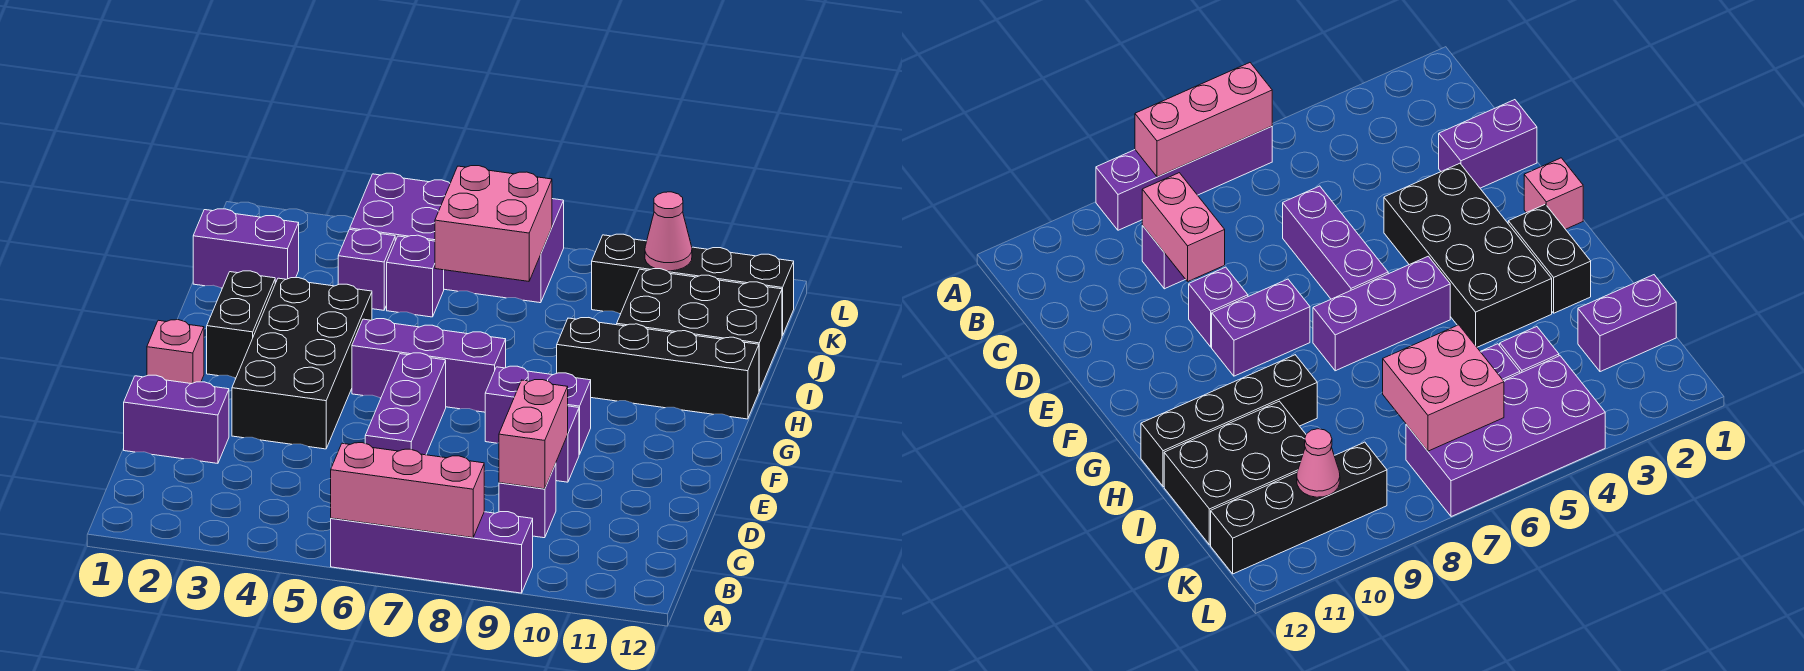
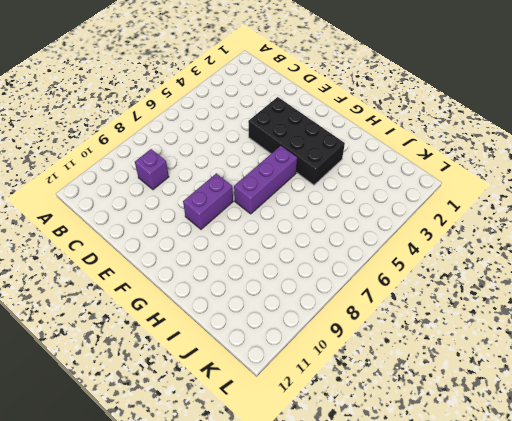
none -> purple brick A6:A9 level 1
none -> purple brick D1:D2 level 1
none -> purple brick D6:F6 level 1

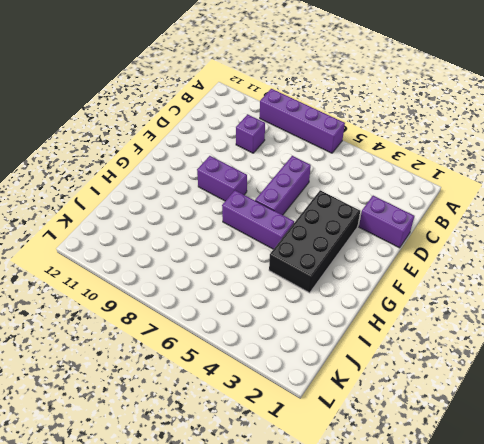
none -> purple brick E9 level 1
none -> pink brick F1 level 1
none -> black brick G2:H2 level 1

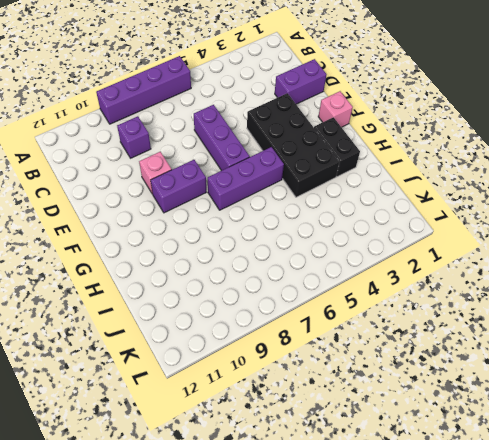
pink brick E9 level 1 -> purple brick E9 level 1
none -> black brick H9:H12 level 1
none -> black brick I10:J12 level 1
none -> purple brick J1:J2 level 1

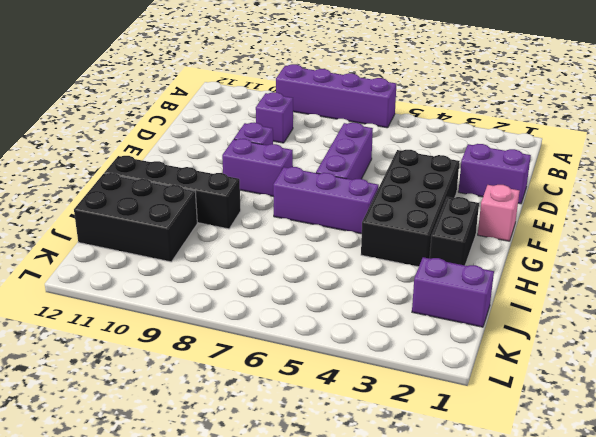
none -> purple brick J4 level 1
none -> purple brick J5 level 1
none -> purple brick K4:L7 level 1

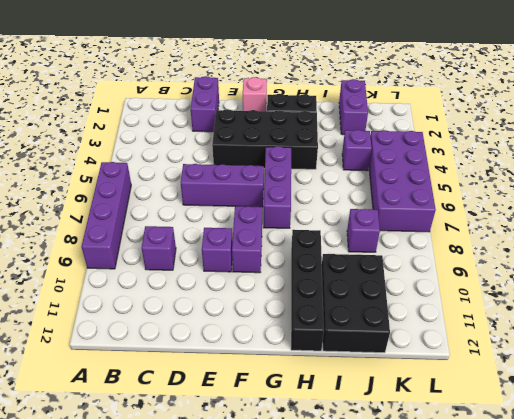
purple brick J8 level 1 -> purple brick J5 level 1
none -> black brick K9:K12 level 1
none -> pink brick A6:A8 level 2
none -> pink brick C9:D9 level 2

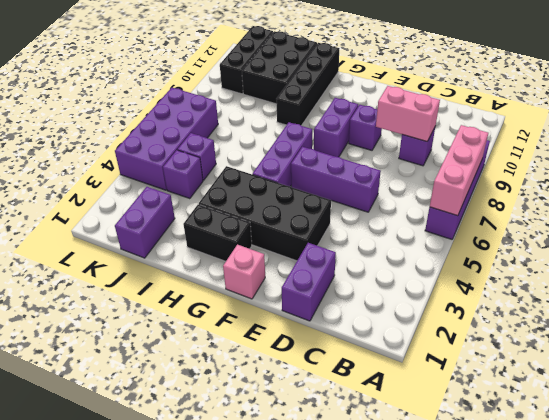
black brick K10:K12 level 1 -> black brick K9:K12 level 1
none -> pink brick J6:K7 level 2
none -> pink cone K10 level 2

